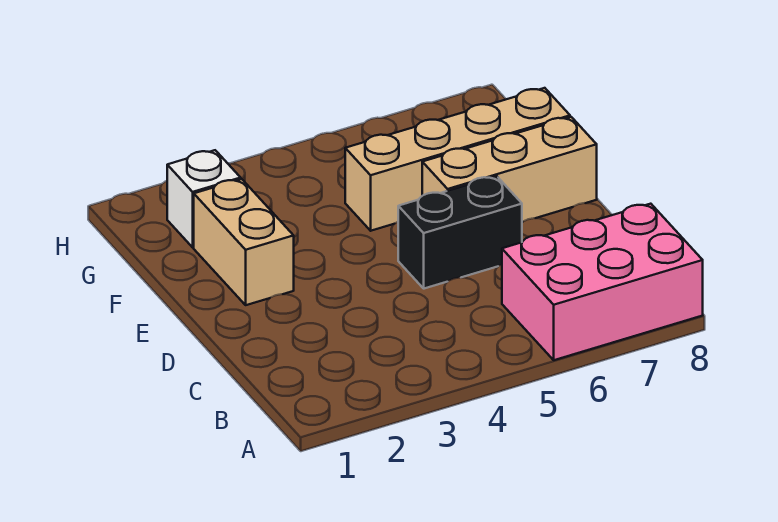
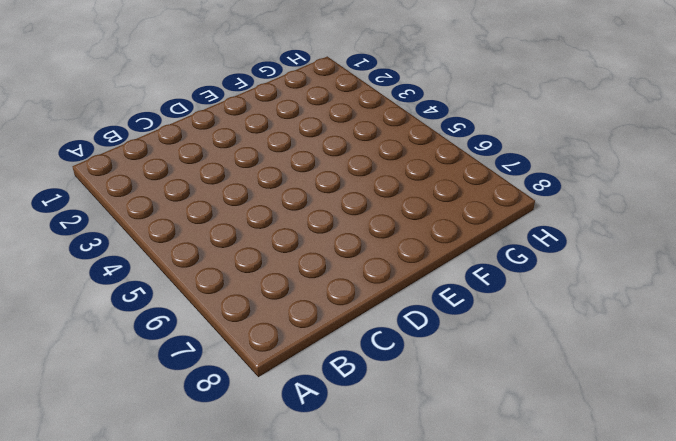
none -> pink brick A6:B8 level 1
none -> black brick D5:D6 level 1

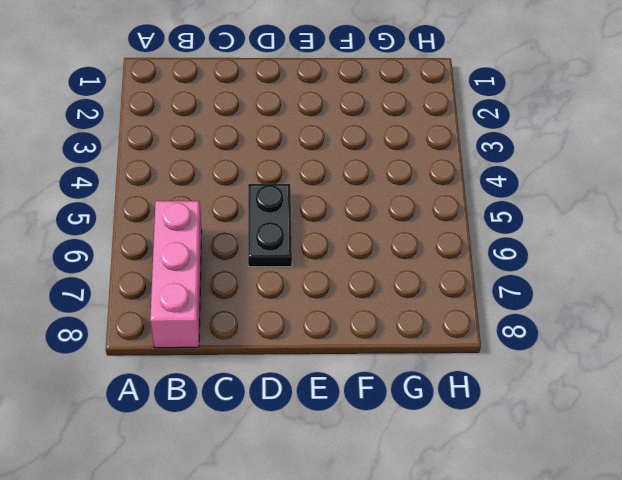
pink brick B6:B8 level 1 -> pink brick A6:B8 level 1
black plate D5:D6 level 1 -> black brick D5:D6 level 1
none -> tan brick E2:F2 level 1
none -> tan brick E6:E8 level 1

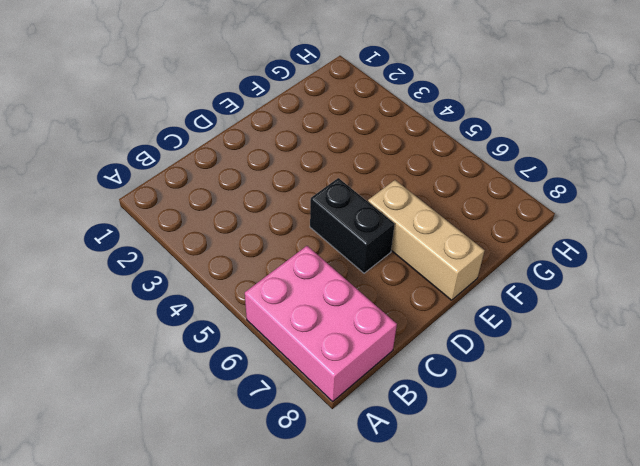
none -> tan brick E2:F2 level 1
none -> tan brick F5:F8 level 1

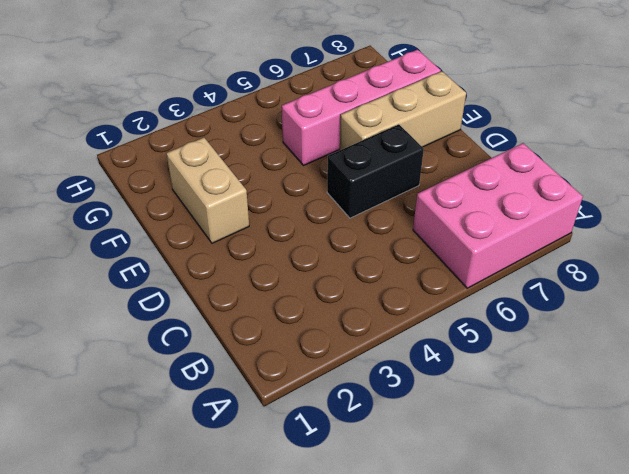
pink brick F5:F8 level 1 -> tan brick F5:F8 level 1
none -> white brick G2 level 1

